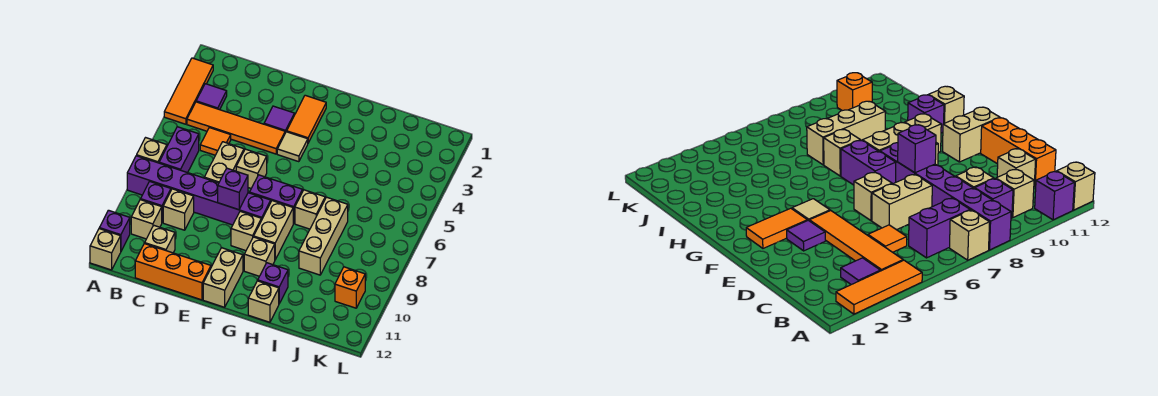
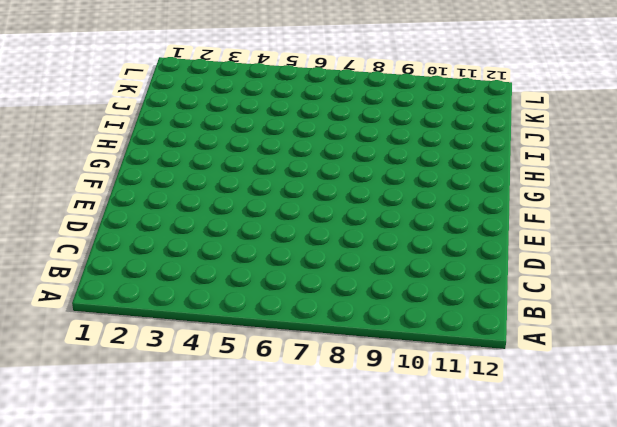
none -> orange tile A2:A4 level 1
none -> tan brick A7 level 1
none -> purple brick A8:F8 level 1
none -> purple brick A11 level 1

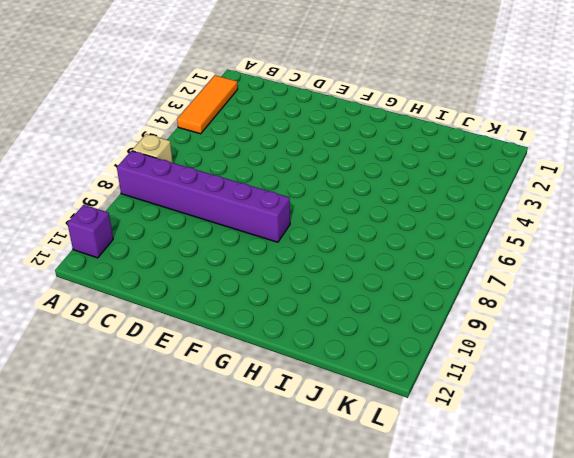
none -> tan brick A12 level 1
none -> purple tile B3 level 1
none -> orange tile B4:E4 level 1
none -> purple brick B6:B7 level 1

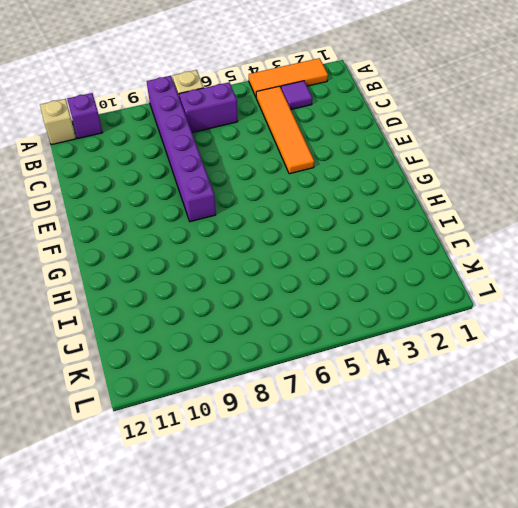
none -> purple brick B9 level 1
none -> tan brick B10 level 1
none -> orange tile C5 level 1
none -> tan brick C9 level 1

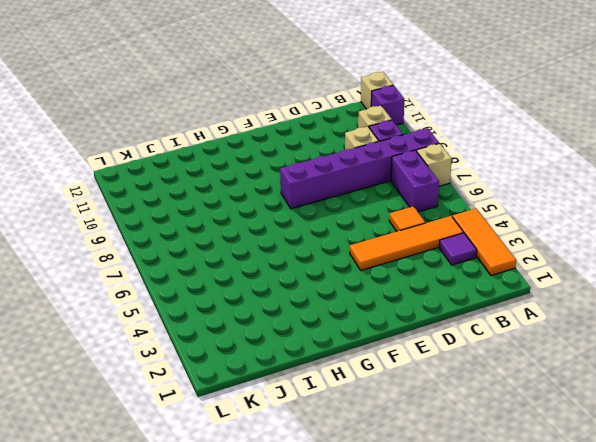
none -> tan brick C11 level 1
none -> orange brick C12:E12 level 1
none -> tan brick D6:D7 level 1
none -> purple tile E3 level 1

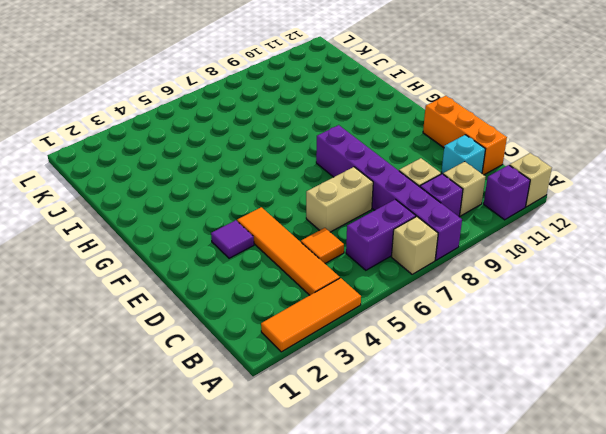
cyan brick C11 level 1 -> tan brick C11 level 1
none -> purple tile B3 level 1
none -> tan brick E6 level 1
none -> orange tile F2:F3 level 1
none -> tan tile F4 level 1

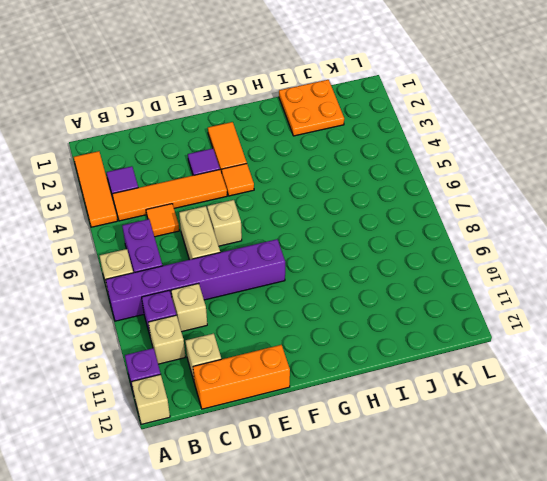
orange tile F4 level 1 -> tan tile F4 level 1
orange plate I1:J2 level 1 -> none
none -> purple brick F7:G7 level 1
none -> tan brick F9 level 1
none -> tan brick F11:F12 level 1
none -> tan brick G8:G9 level 1

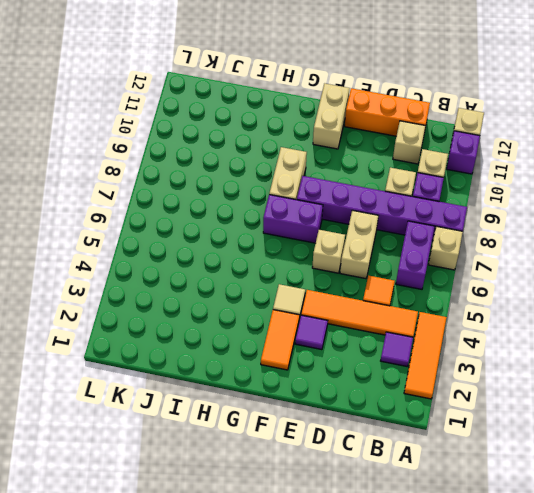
none -> tan brick F9 level 1
none -> tan brick G10 level 1
none -> tan brick H7 level 1
none -> purple brick H11 level 1

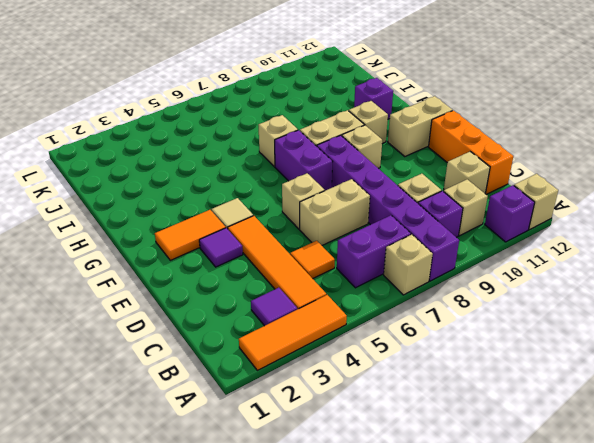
none -> tan brick H12 level 1
none -> tan brick I7:I9 level 1
none -> orange brick K10 level 1
none -> purple brick E8 level 2

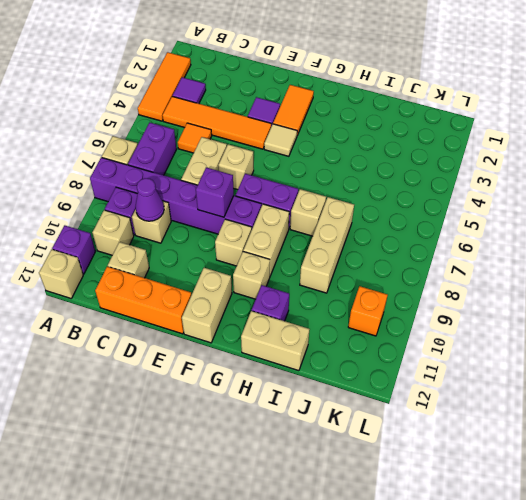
purple cone C9 level 2 -> none
tan brick H12:I12 level 1 -> tan brick H12 level 1

